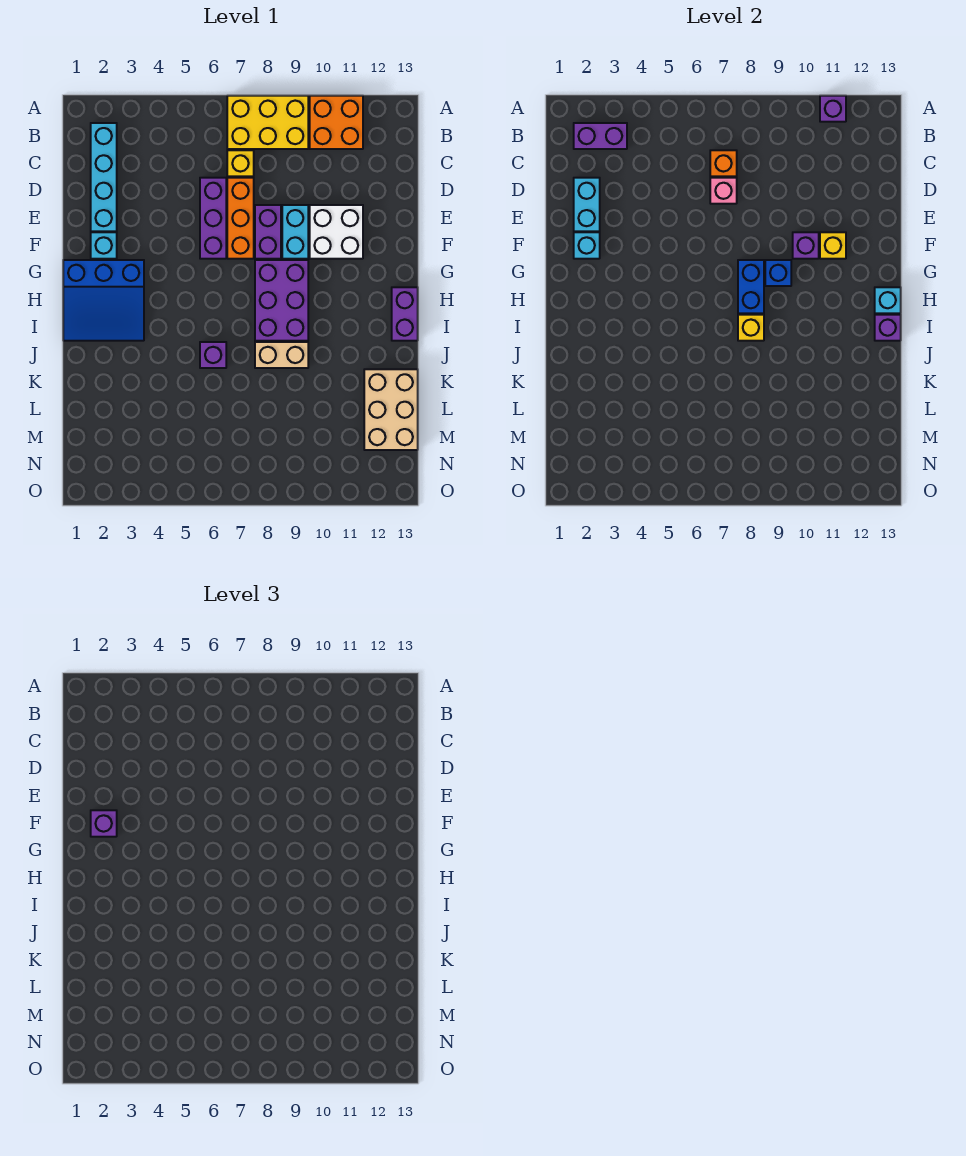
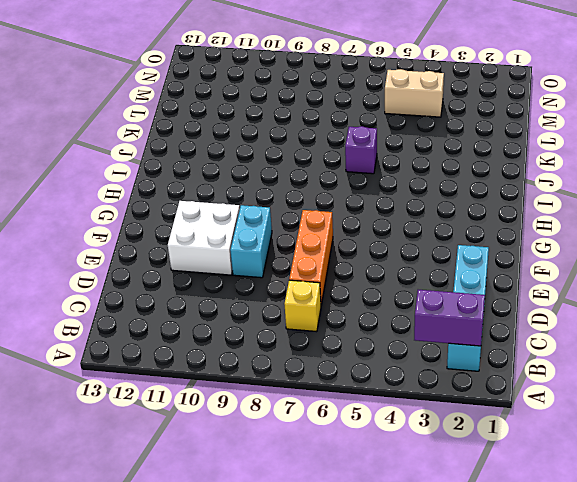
tan brick M4:M5 level 1 -> tan brick J8:J9 level 1
none -> yellow brick A7:B9 level 1
none -> orange brick A10:B11 level 1
none -> purple brick D6:F6 level 1
none -> purple brick E8:F8 level 1

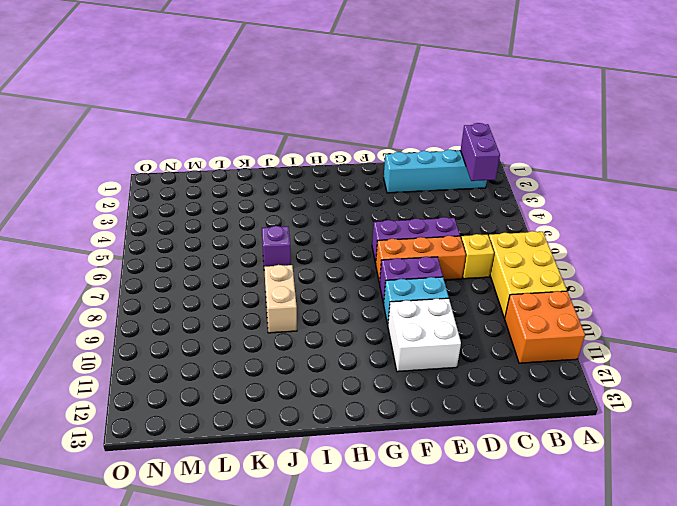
none -> cyan brick F2 level 1
none -> blue slope G1:I3 level 1 top G
none -> purple brick G8:I9 level 1
none -> purple brick H13:I13 level 1

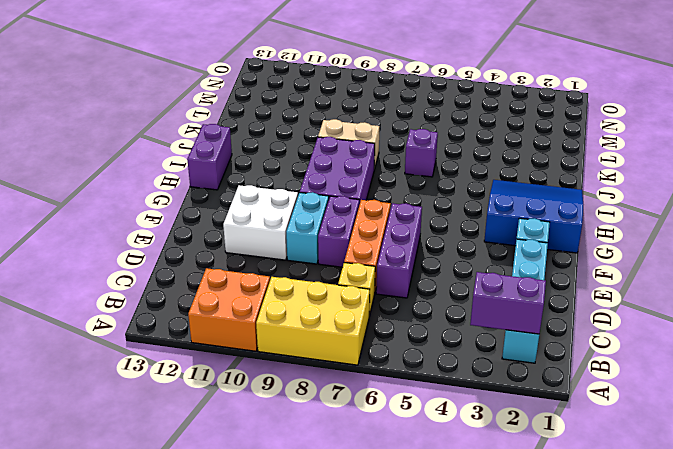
none -> tan brick K12:M13 level 1
none -> purple brick A11 level 2
none -> orange brick C7 level 2
none -> cyan brick D2:E2 level 2

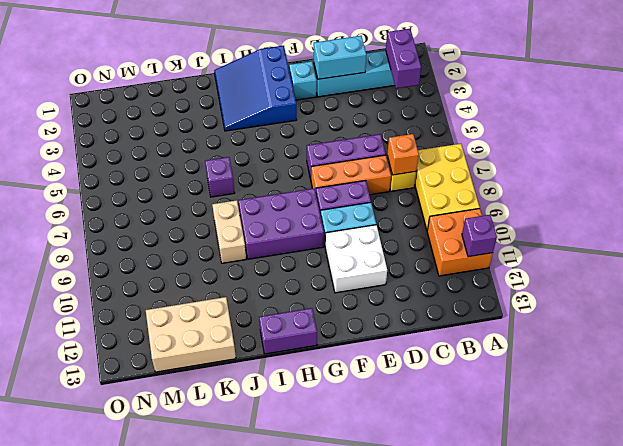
none -> pink brick D7 level 2
none -> cyan brick F2 level 2
none -> purple brick F10 level 2
none -> yellow brick F11 level 2

